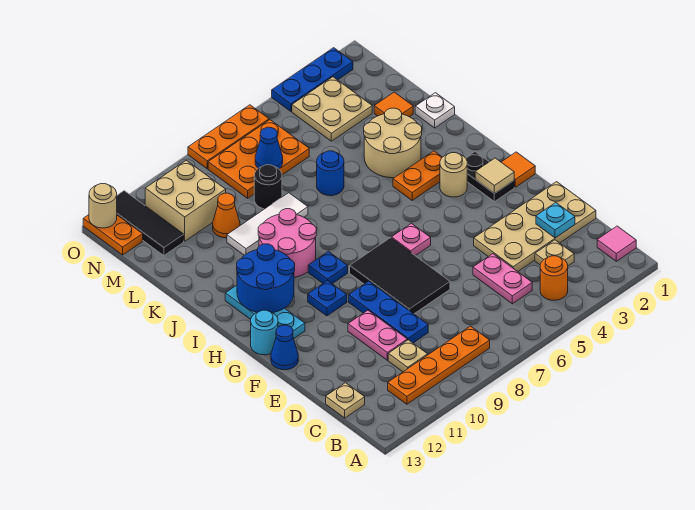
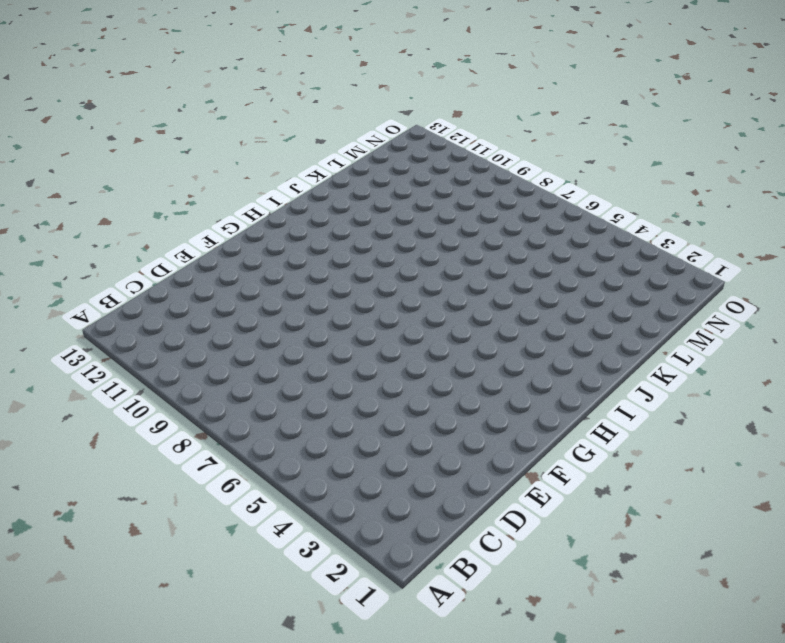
none -> pink tile B1 level 1
none -> orange round brick B4 level 1
none -> orange plate B8:B11 level 1
none -> tan plate C3 level 1

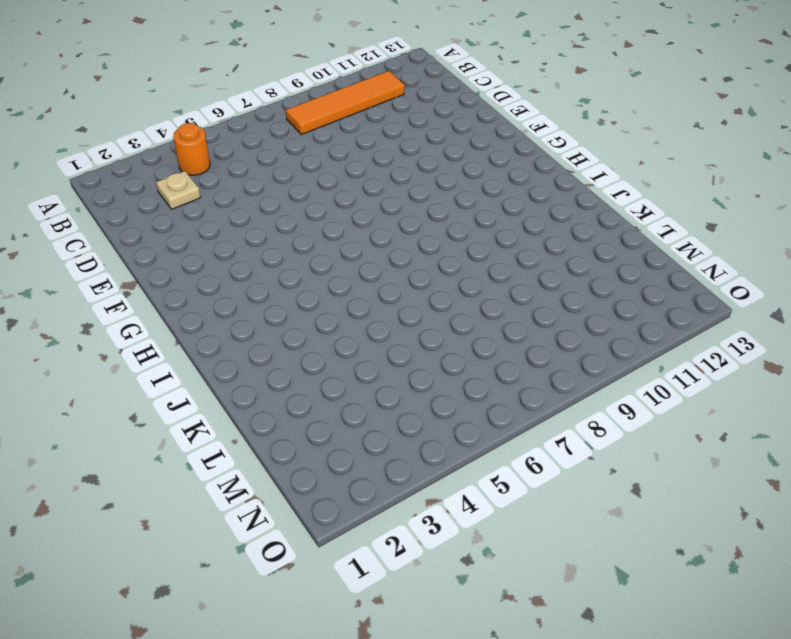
orange tile B8:B11 level 1 -> orange plate B8:B11 level 1
none -> pink tile B1 level 1
none -> pink plate C5:D5 level 1
none -> tan plate C10 level 1
none -> tan plate C13 level 1

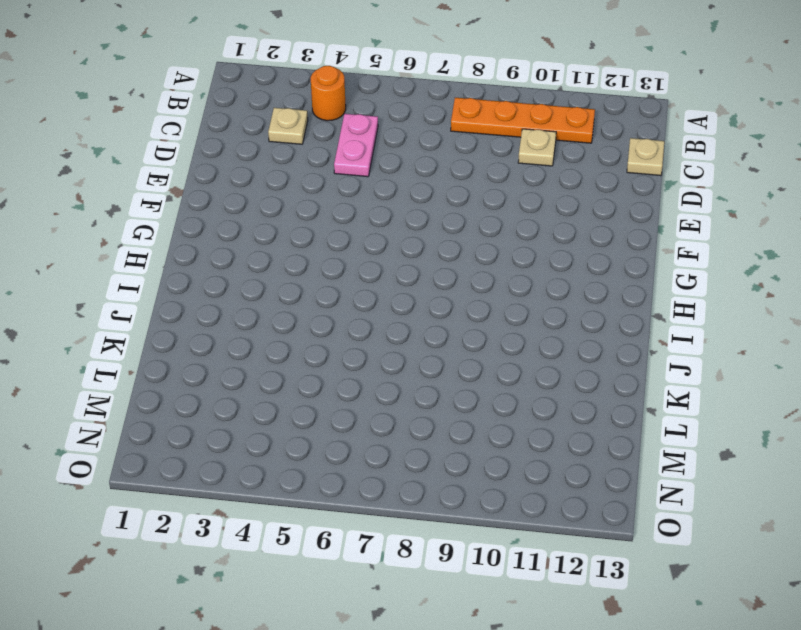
none -> pink tile B1 level 1
none -> tan plate D1:E4 level 1
none -> blue plate D9:F9 level 1
none -> pink plate D10:E10 level 1

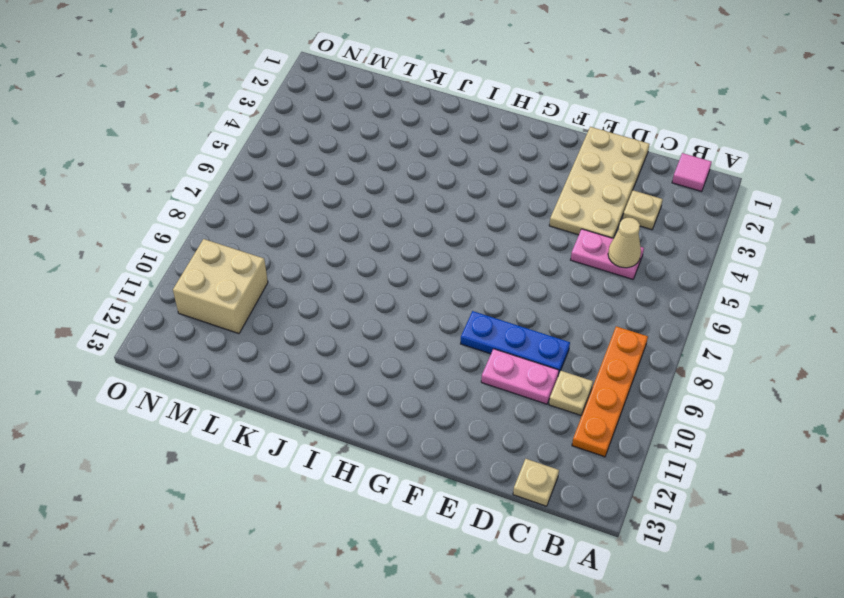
tan cone C5 level 2 -> none
none -> orange round brick B4 level 1
none -> black tile E7:G8 level 1
none -> blue cone F13 level 1
none -> orange tile G1 level 1

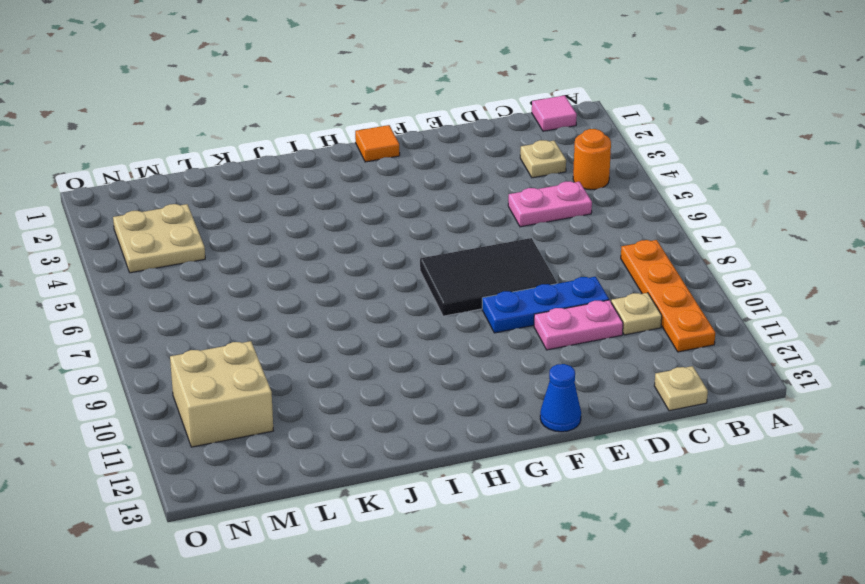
none -> tan plate D1:E4 level 1
none -> black plate G2:H2 level 1
none -> pink plate G6 level 1
none -> blue plate G10 level 1

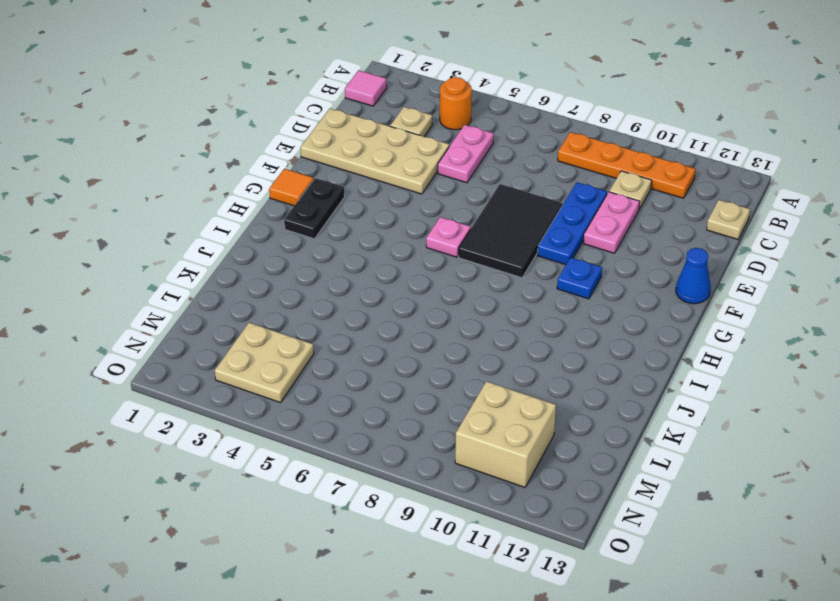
none -> cyan plate G12:I12 level 1
none -> cyan round brick G13 level 1
none -> tan round brick H3 level 1
none -> blue plate H9 level 1

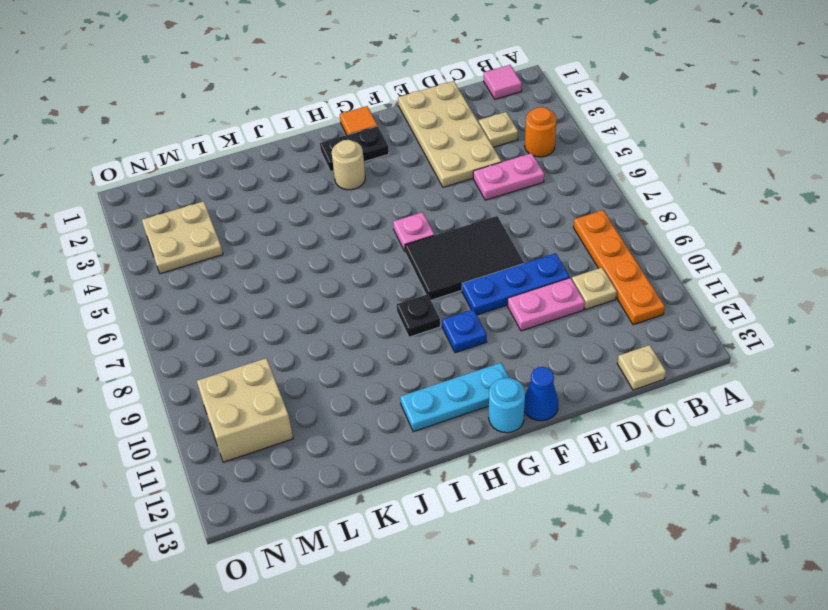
black plate H9 level 1 -> blue plate H9 level 1
none -> orange plate I3:I4 level 1
none -> pink round brick I9:J10 level 1
none -> tan round brick J3:K4 level 1
none -> white plate K1 level 1

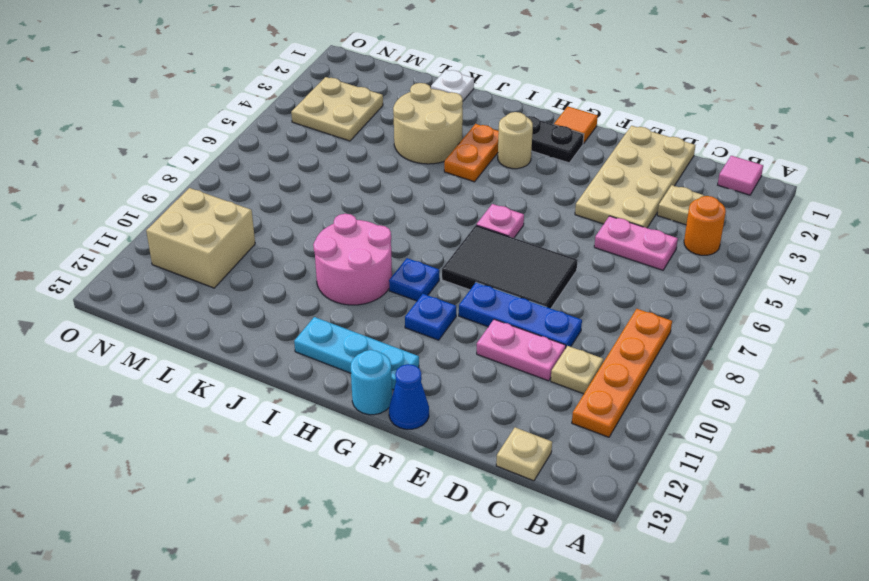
none -> blue round brick K6 level 1
none -> white tile K8:K10 level 1
none -> orange tile L2 level 1
none -> black round brick L8 level 1

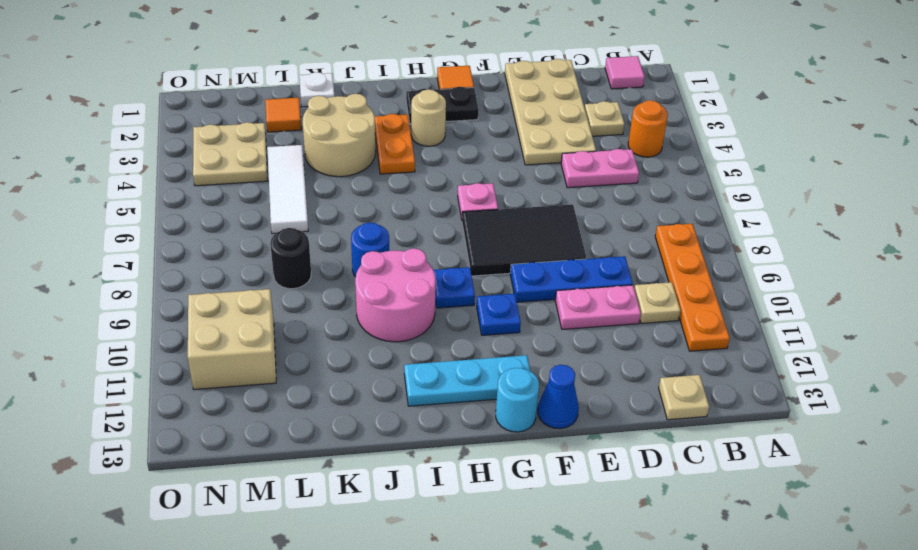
blue round brick J8 level 1 -> blue round brick K6 level 1
white tile L4:L6 level 1 -> white tile K8:K10 level 1
none -> orange cone L10 level 1
none -> orange plate M6:N8 level 1
none -> black tile M12:O12 level 1
none -> orange plate N13:O13 level 1

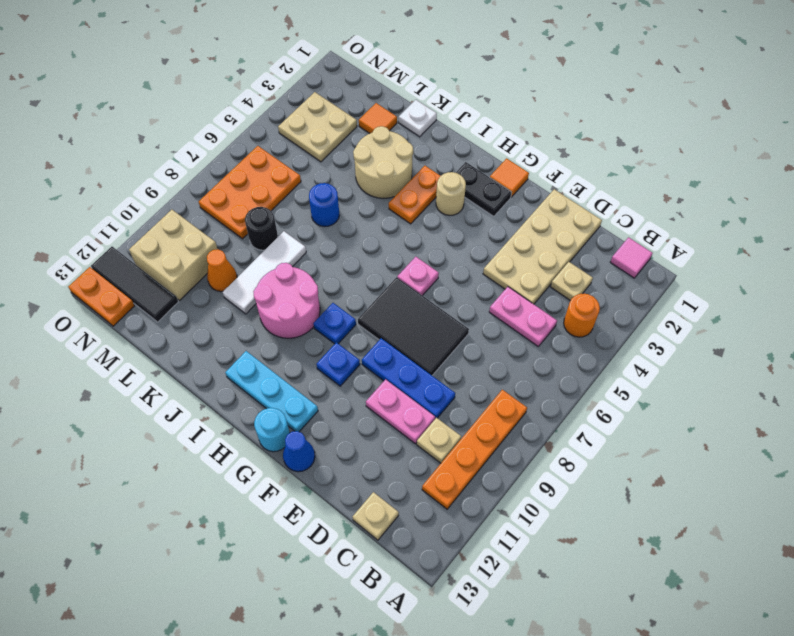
none -> blue plate O2:O4 level 1
none -> orange plate O6:O8 level 1
none -> cyan plate D2 level 2
none -> tan tile G2 level 2

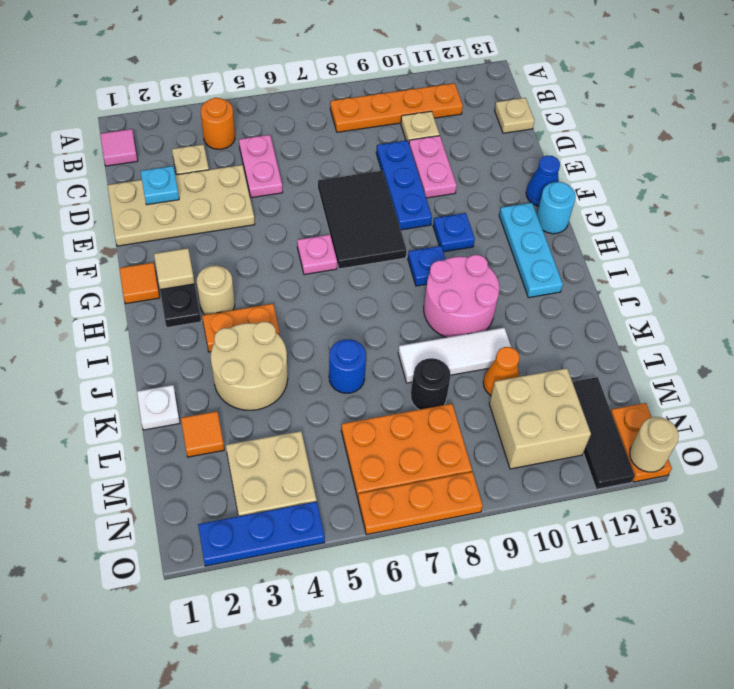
none -> blue round brick H11:I12 level 2
none -> blue cone M7 level 2

